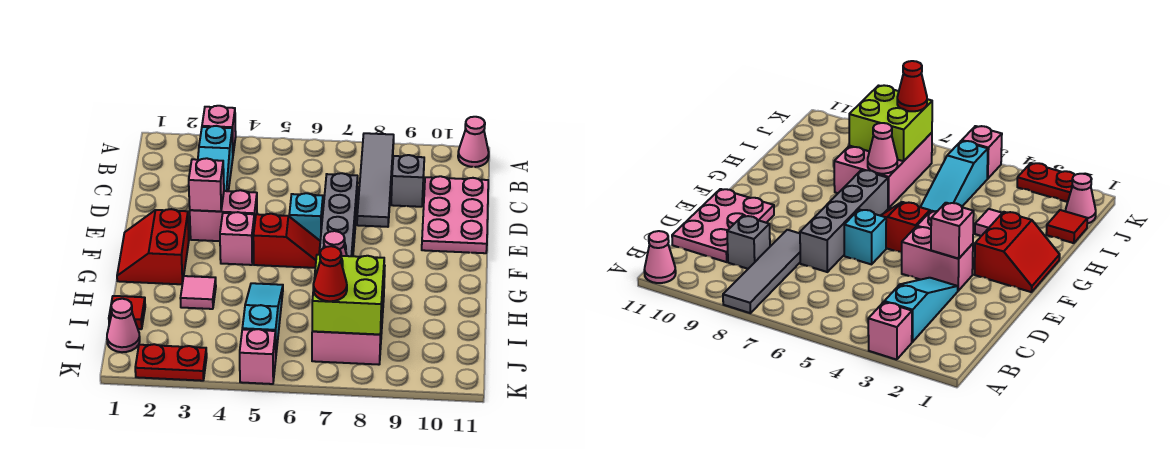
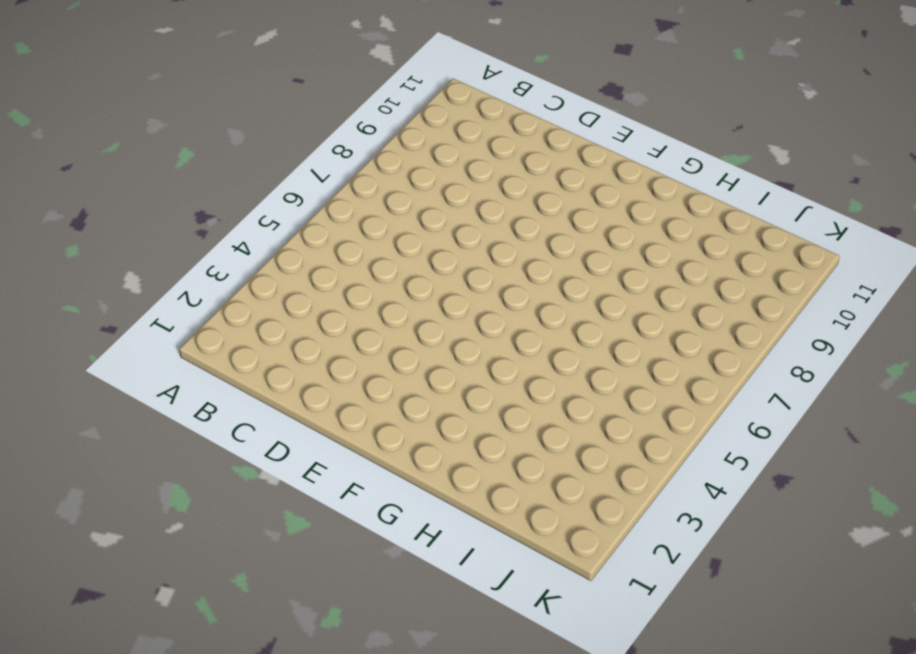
none -> pink brick A3 level 1
none -> grey tile A8:D8 level 1
none -> pink cone A11 level 1

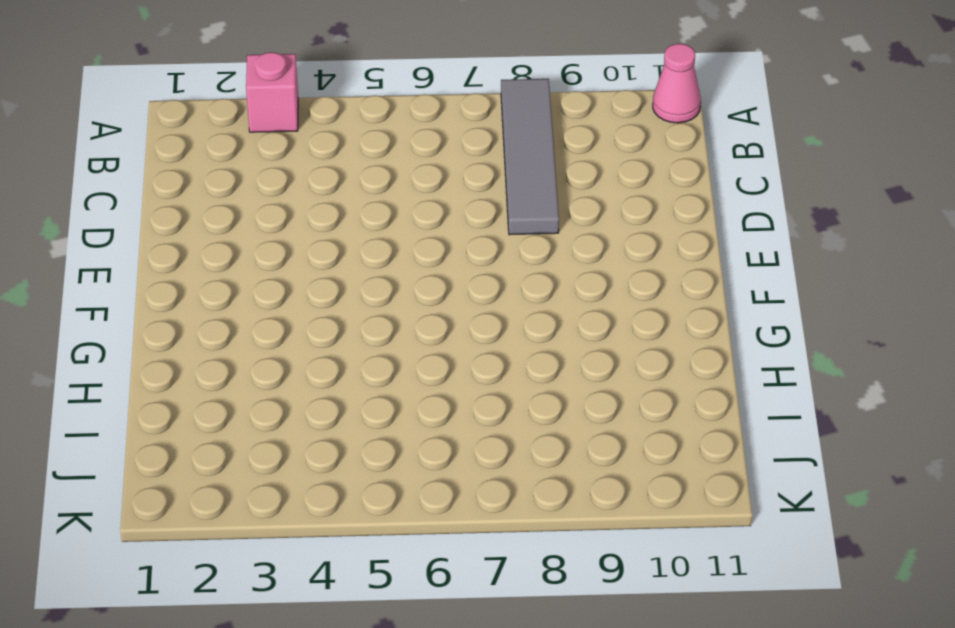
none -> cyan slope B3:D3 level 1 top B
none -> grey brick C9 level 1
none -> pink plate C10:E11 level 1

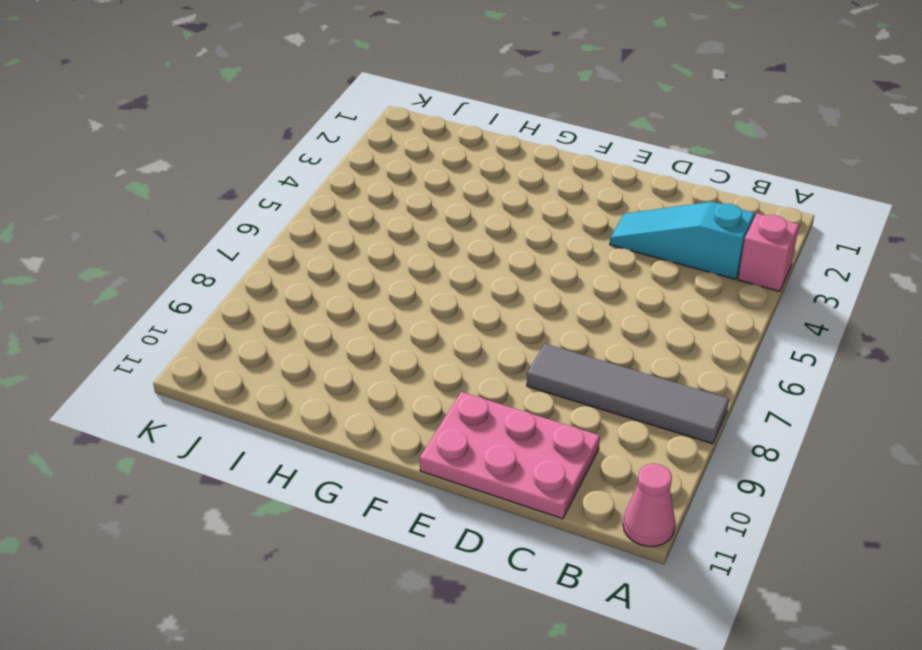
none -> grey brick C9 level 1
none -> grey brick D7:G7 level 1
none -> pink brick E3:E4 level 1

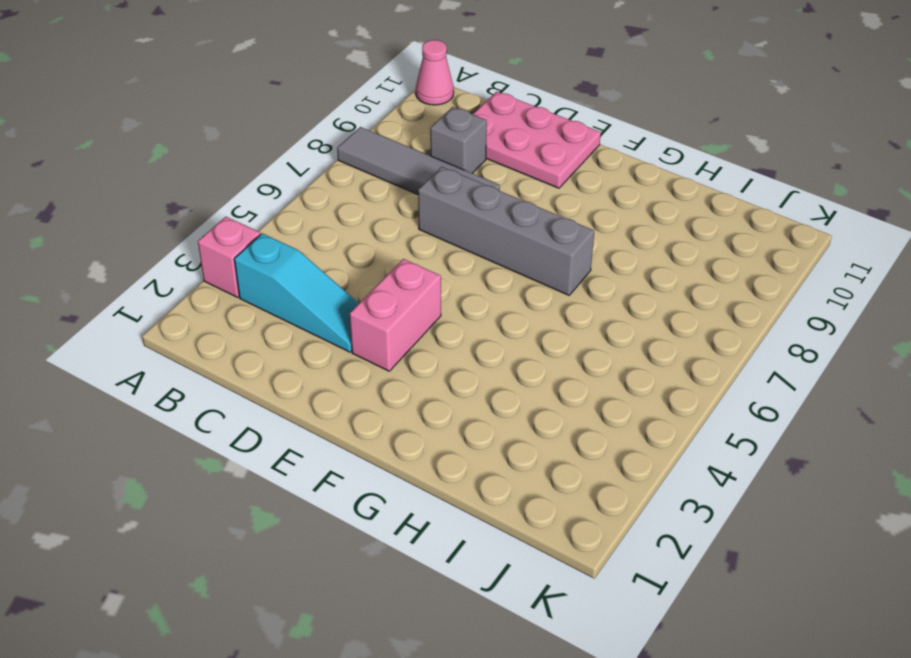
none -> cyan brick E6 level 1
none -> red slope F1:G2 level 1 top 2
none -> pink brick F4 level 1

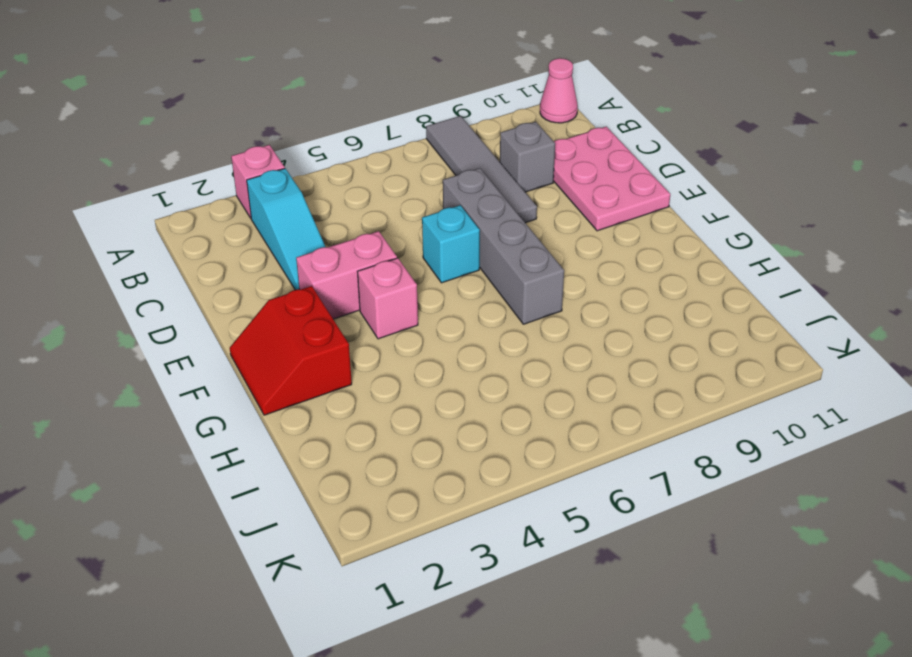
none -> red slope F5:F6 level 1 top 5
none -> pink tile H3 level 1
none -> cyan slope H5:J5 level 1 top J

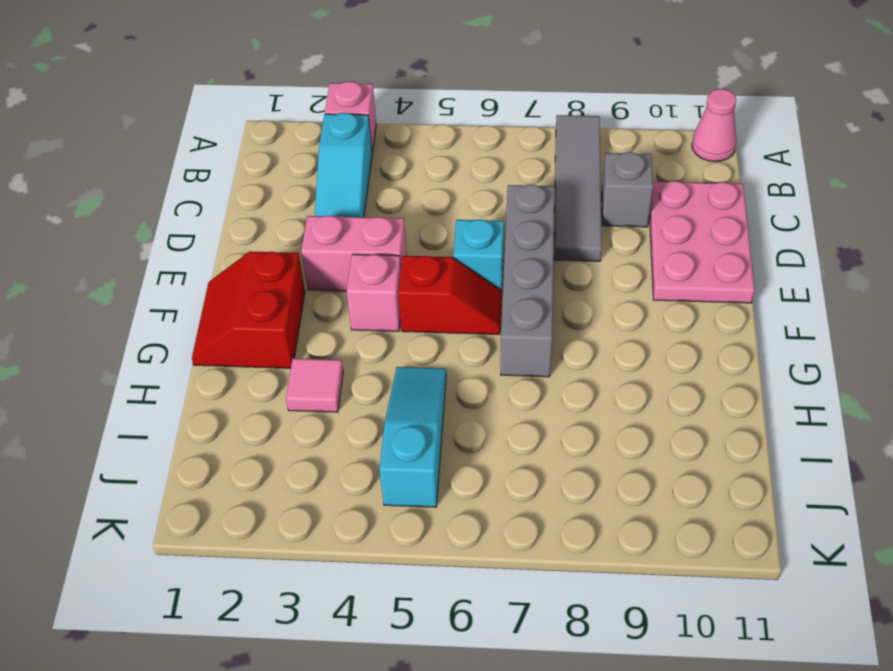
none -> pink brick H7:J8 level 1
none -> red tile I1 level 1
none -> pink cone J1 level 1

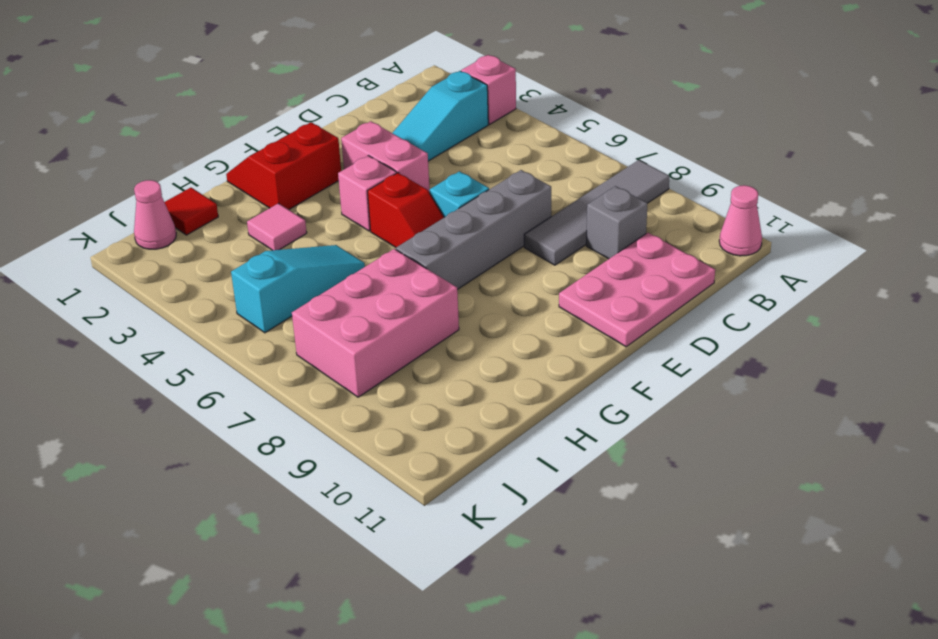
none -> red plate K2:K3 level 1
none -> pink brick K5 level 1
none -> pink brick E3 level 2

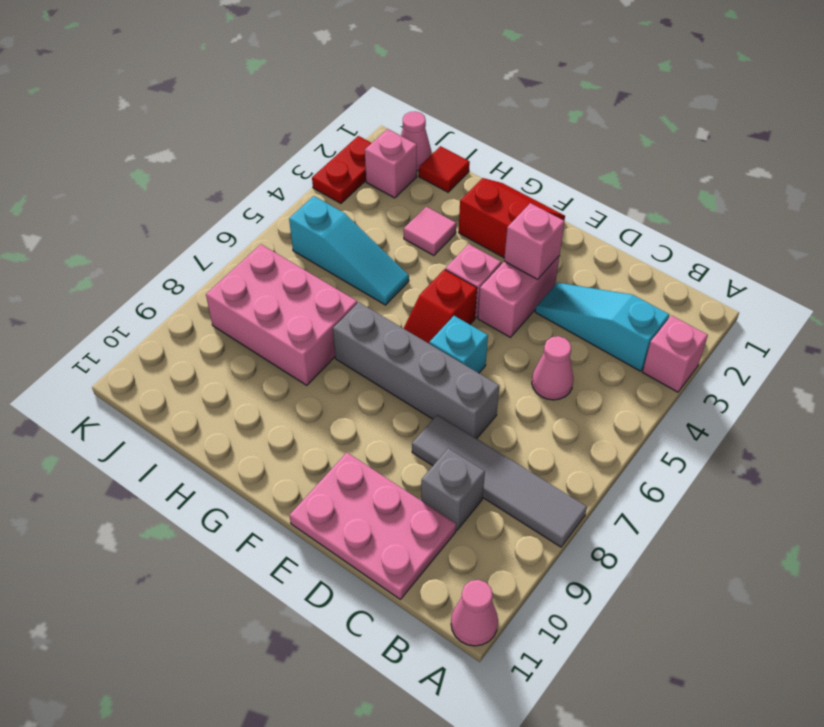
pink cone C5 level 1 -> pink cone H7 level 2
pink brick J2 level 1 -> pink brick K5 level 1
none -> lime brick I7:J8 level 2
none -> red cone J7 level 3

